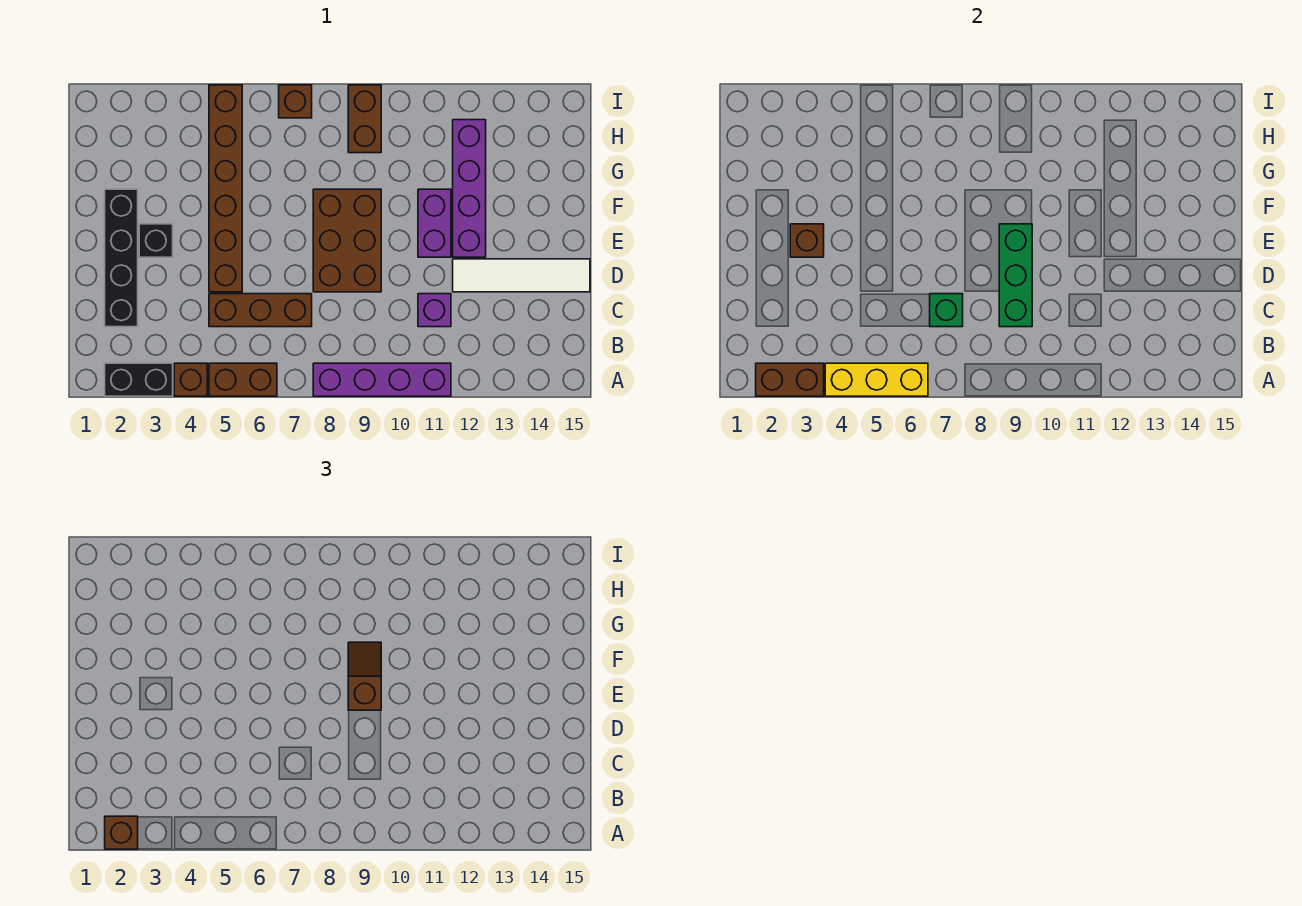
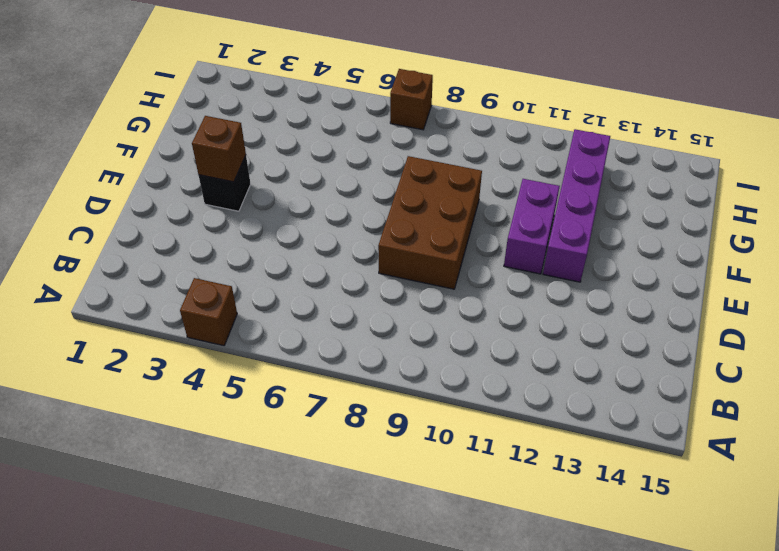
none -> black brick A2:A3 level 1
none -> brown brick A5:A6 level 1
none -> purple brick A8:A11 level 1

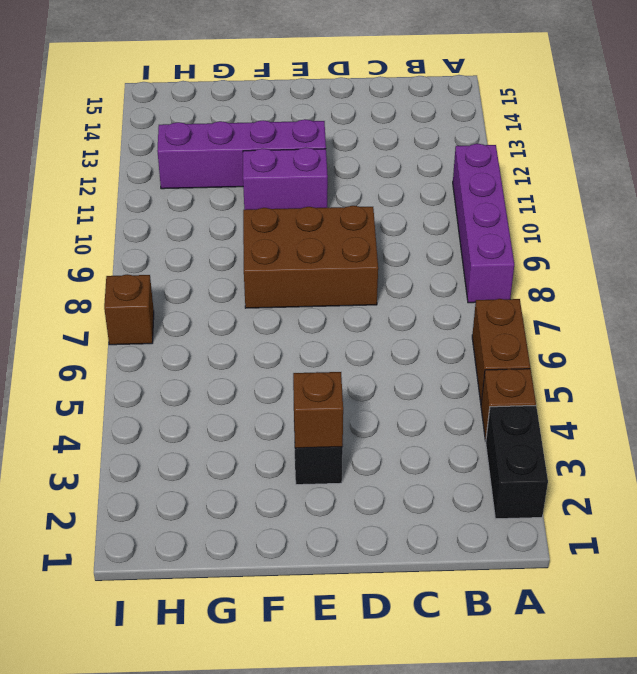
none -> black brick C2:F2 level 1
none -> brown brick C5:C7 level 1
none -> purple brick C11 level 1

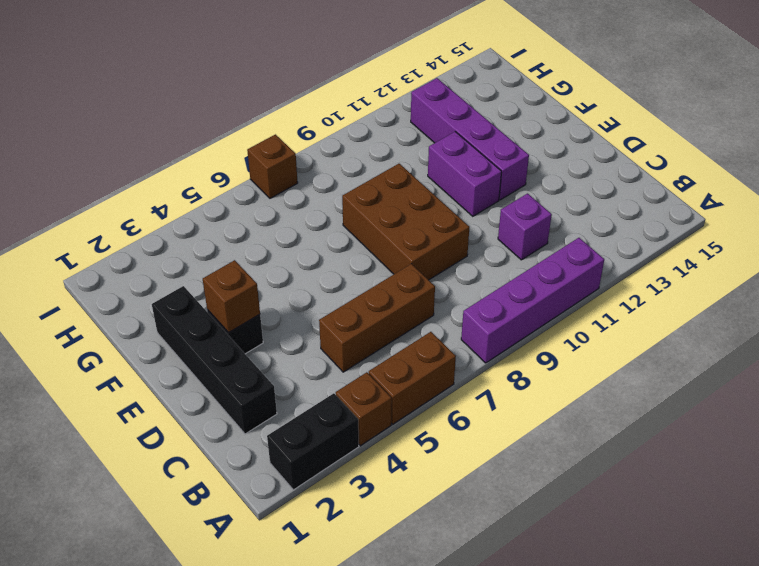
none -> brown brick D5:I5 level 1
none -> white tile D12:D15 level 1
none -> brown brick H9:I9 level 1

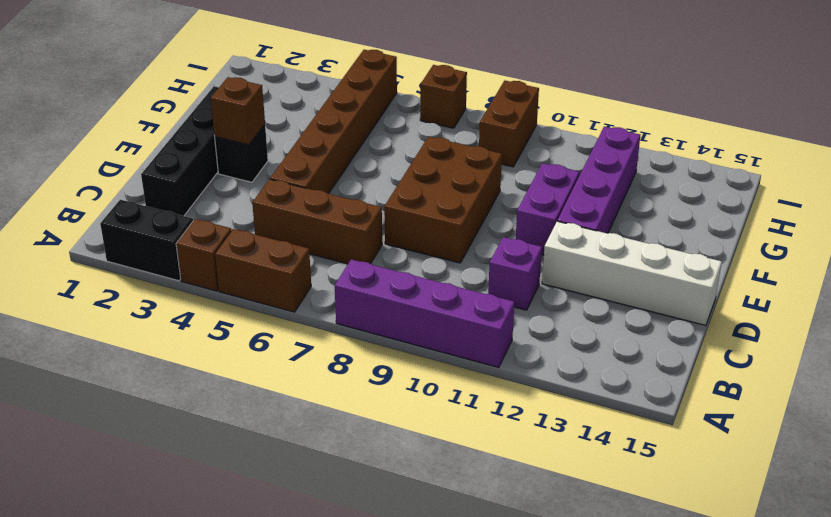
white brick D12:D15 level 1 -> white tile D12:D15 level 1
none -> brown brick A2:A3 level 2
none -> yellow brick A4:A6 level 2
none -> green brick C7 level 2

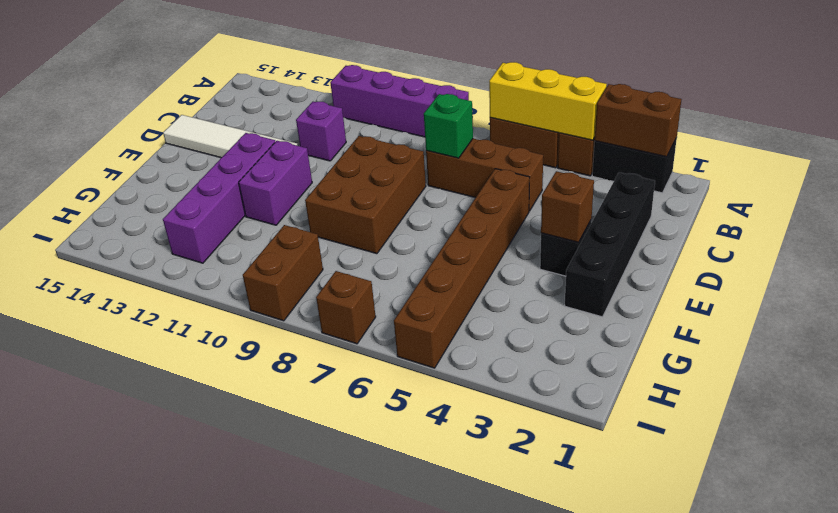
none -> green brick C9:E9 level 2
none -> brown brick A2 level 3
none -> brown slope E9:F9 level 3 top E

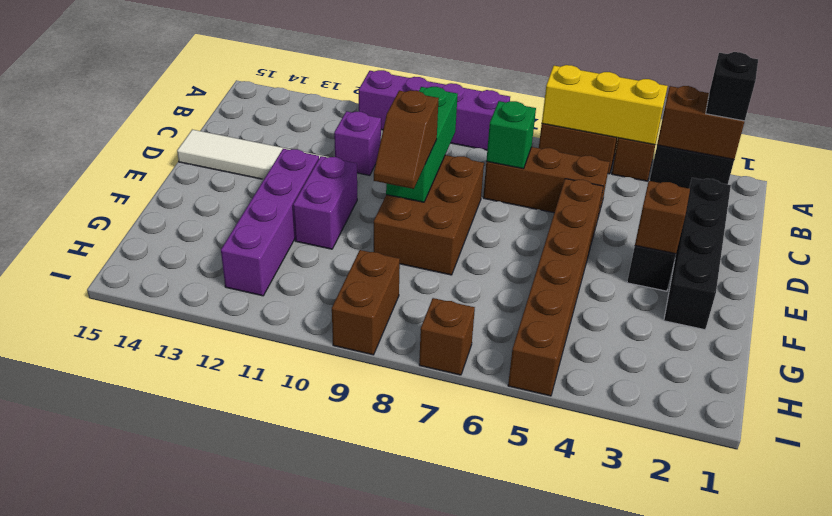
black brick A2 level 3 -> brown brick A2 level 3

